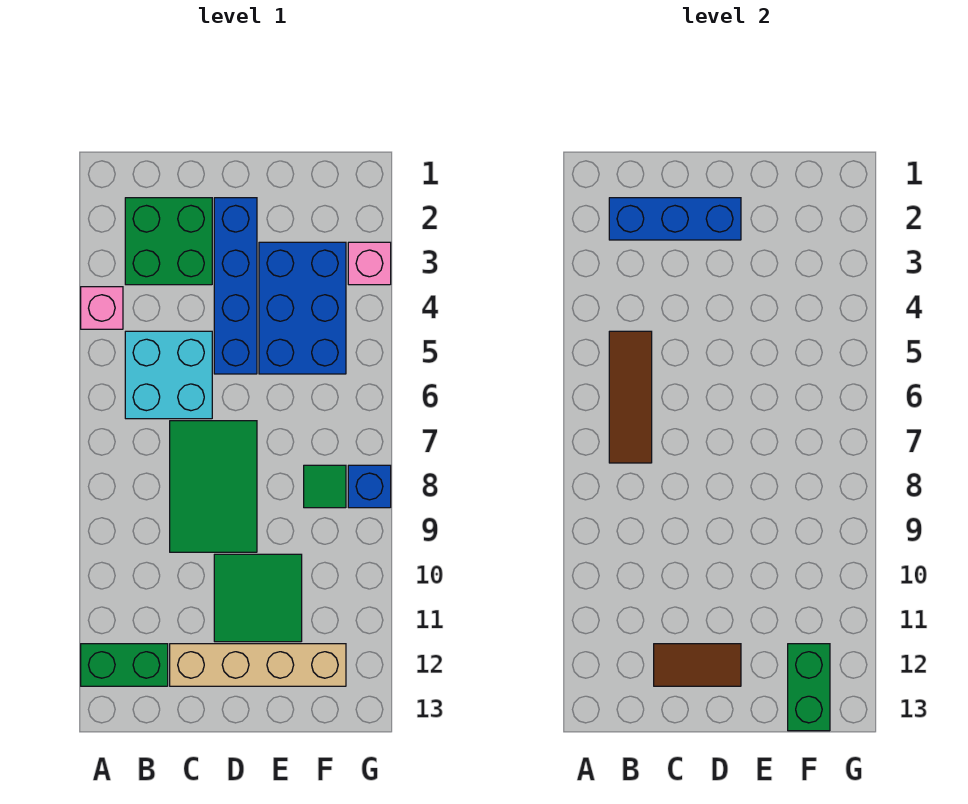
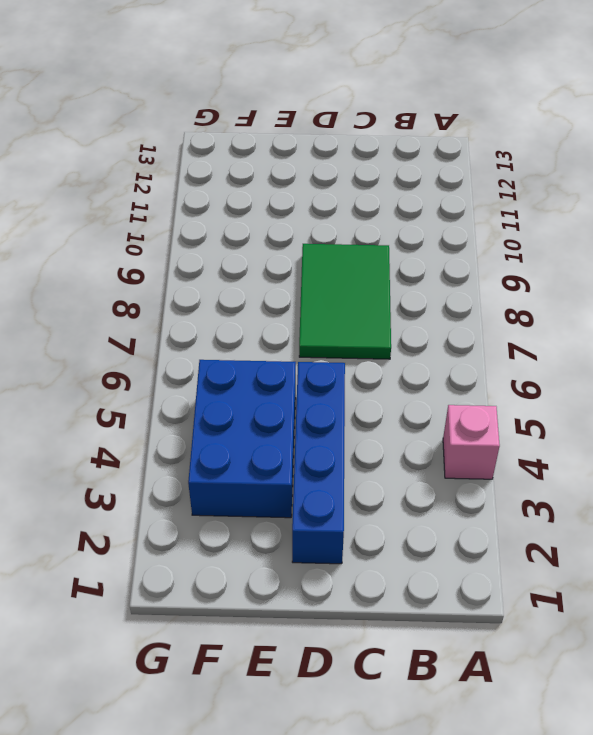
none -> green brick A12:B12 level 1
none -> green brick B2:C3 level 1
none -> cyan brick B5:C6 level 1

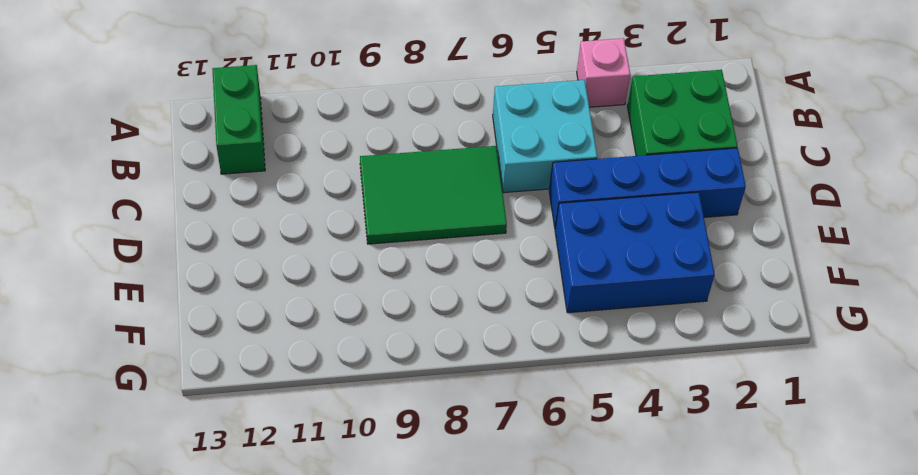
none -> tan brick C12:F12 level 1
none -> green tile D10:E11 level 1
none -> green tile F8 level 1

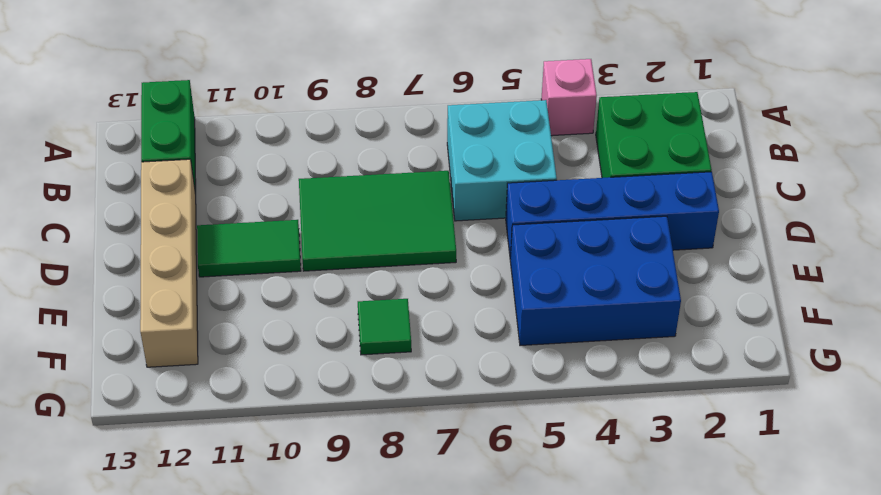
green tile D10:D11 level 1 -> green tile D10:E11 level 1
none -> pink brick G3 level 1
none -> blue brick G8 level 1
none -> blue brick B2:D2 level 2

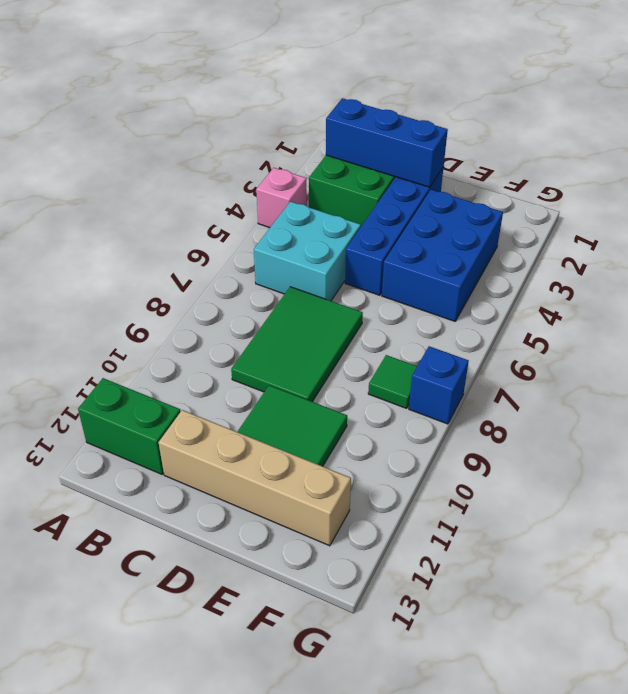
none -> pink brick G3 level 1
none -> brown tile B5:B7 level 2
none -> brown tile C12:D12 level 2

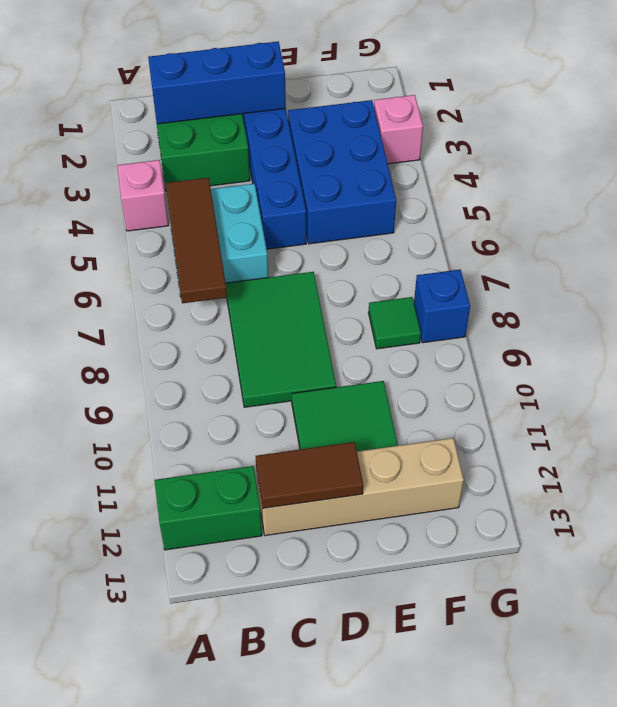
none -> green brick F12:F13 level 2

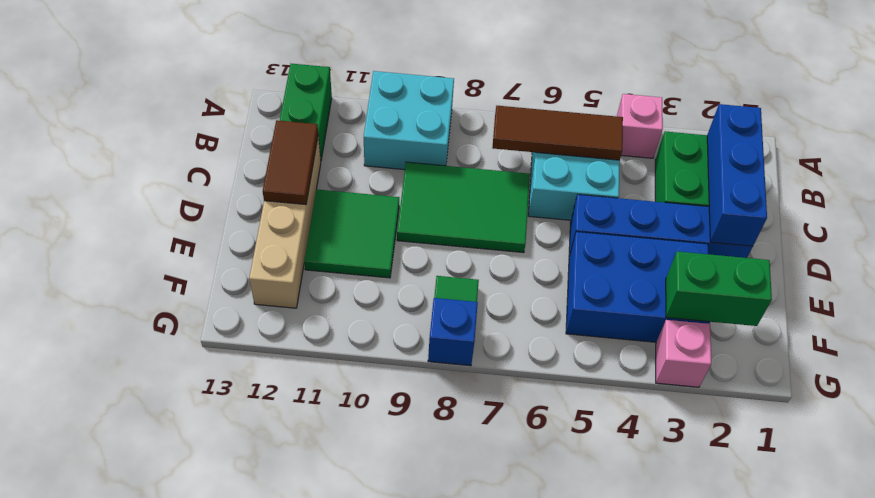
cyan brick A9:B10 level 1 -> none
green brick F2:F3 level 2 -> green brick F12:F13 level 2

